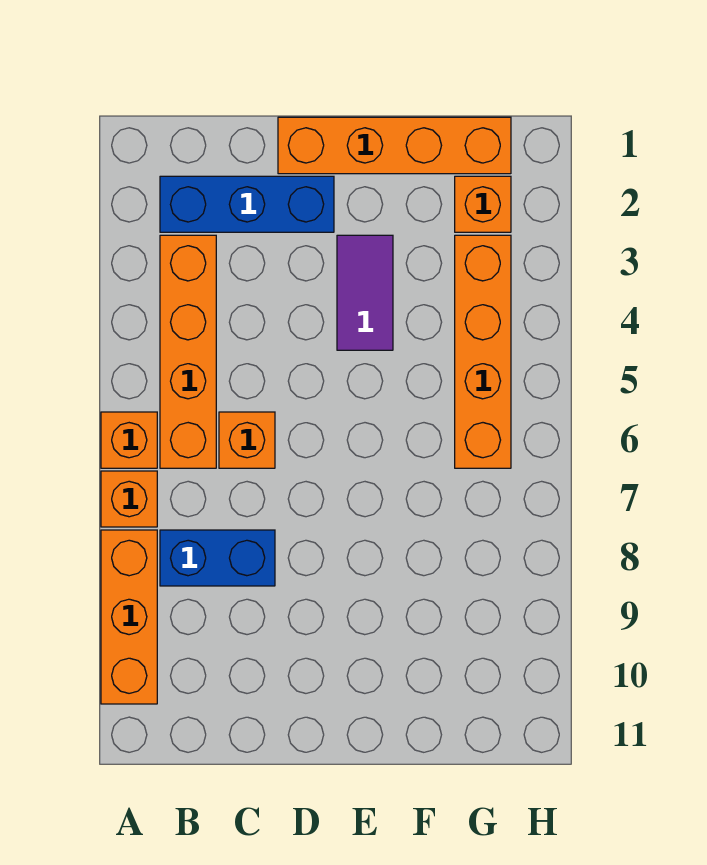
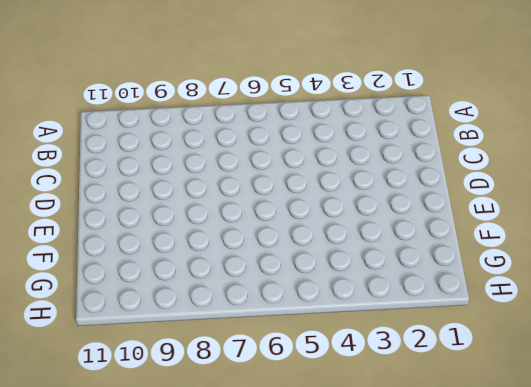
none -> orange brick A6 level 1
none -> orange brick A7 level 1

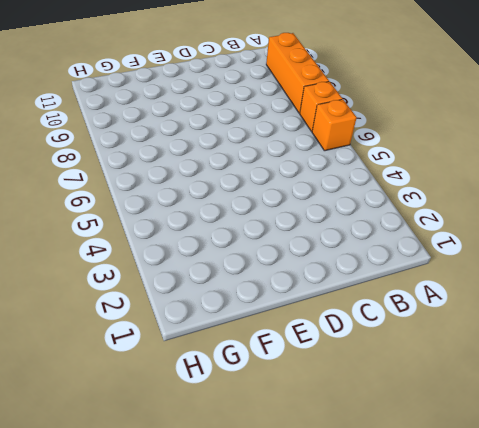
none -> blue brick B2:D2 level 1
none -> orange brick B3:B6 level 1

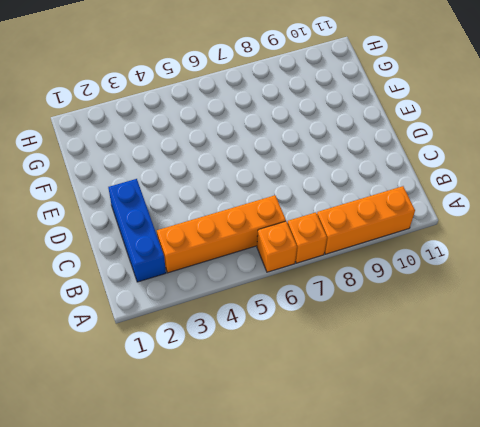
none -> blue brick B8:C8 level 1
none -> orange brick C6 level 1

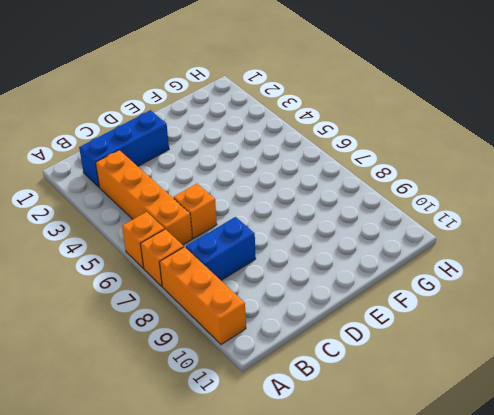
none -> orange brick D1:G1 level 1
none -> purple tile E3:E4 level 1

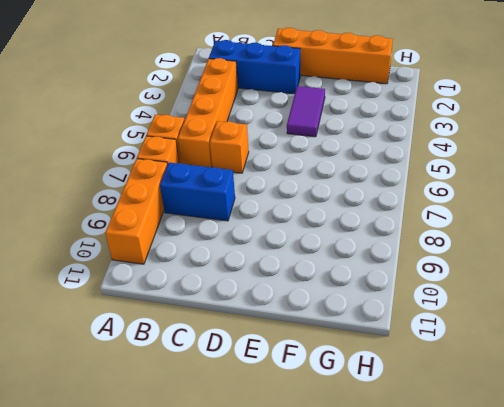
none -> orange brick G2 level 1
none -> orange brick G3:G6 level 1

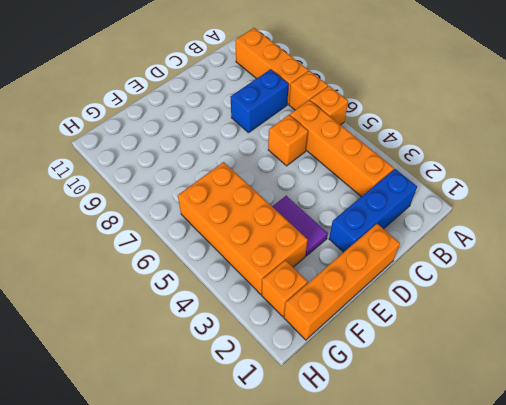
orange brick F3:G6 level 1 -> orange brick G3:G6 level 1

